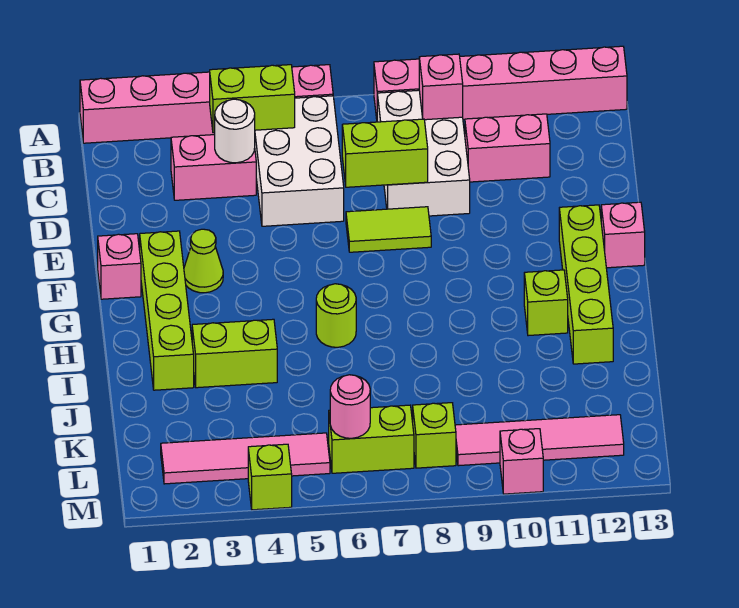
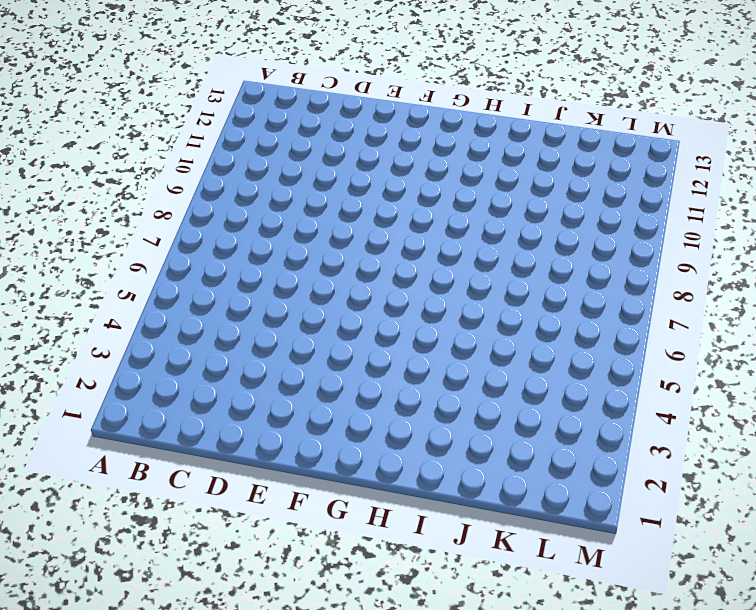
none -> pink brick A1:A6 level 1
none -> pink brick A8:A13 level 1
none -> white brick B5:D6 level 1

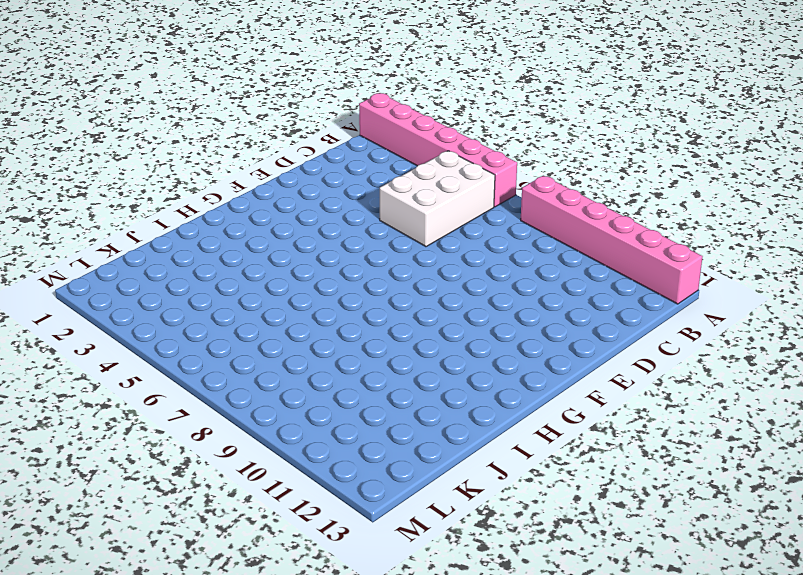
none -> white brick B8:D9 level 1
none -> pink brick C3:C4 level 1
none -> pink brick C10:C11 level 1

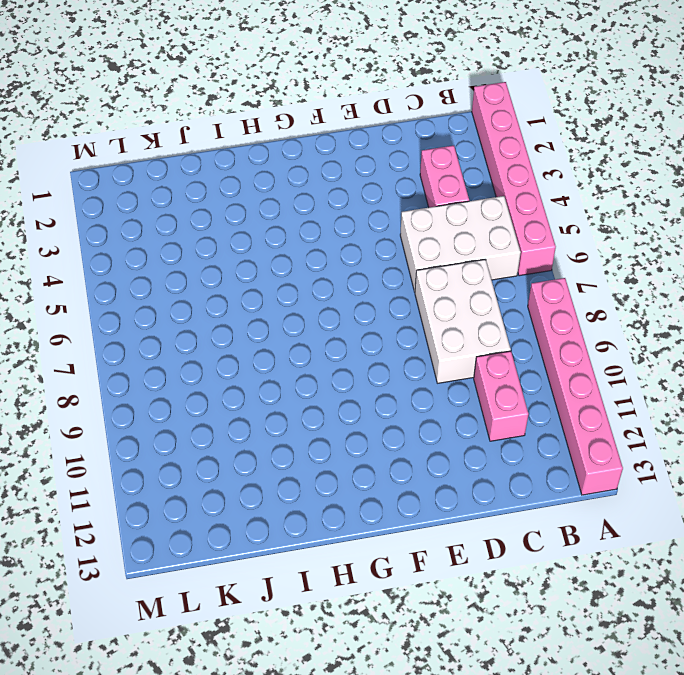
white brick C7:D9 level 1 -> white brick B8:D9 level 1
none -> lime tile E7:E8 level 1
none -> pink brick F1 level 1
none -> lime brick F2:I2 level 1

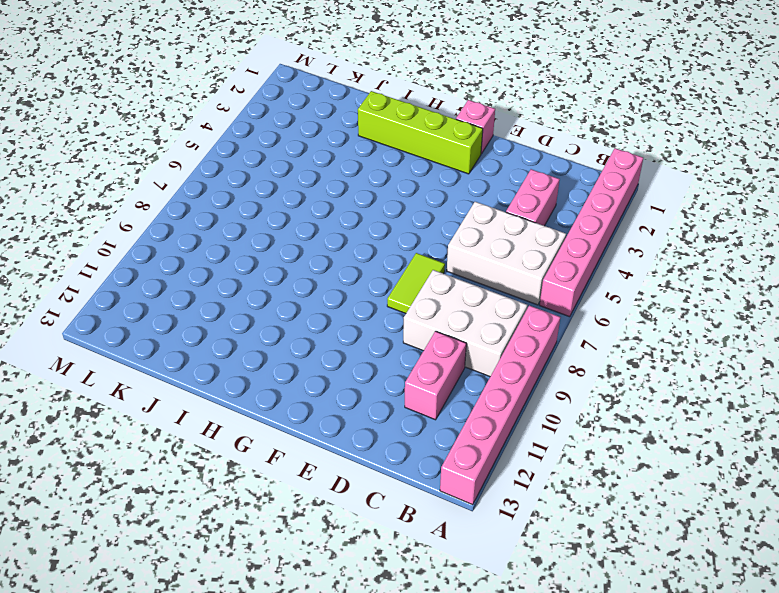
none -> lime cone F3 level 1
none -> lime brick F12:I12 level 1
none -> pink brick F13 level 1

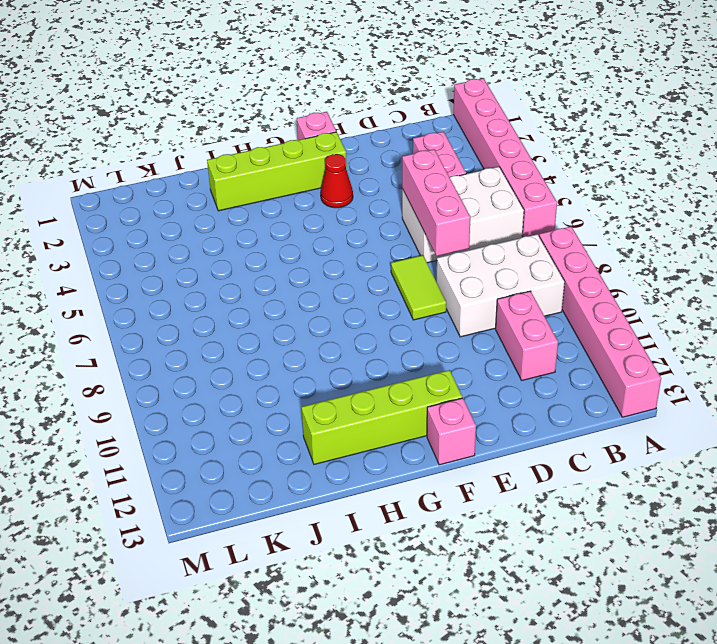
pink brick D5:D7 level 2 -> lime brick D7:D8 level 2
red cone F3 level 1 -> lime cone F3 level 1
none -> lime round brick H6 level 1
none -> lime brick H11 level 1
none -> lime brick I3:I4 level 1

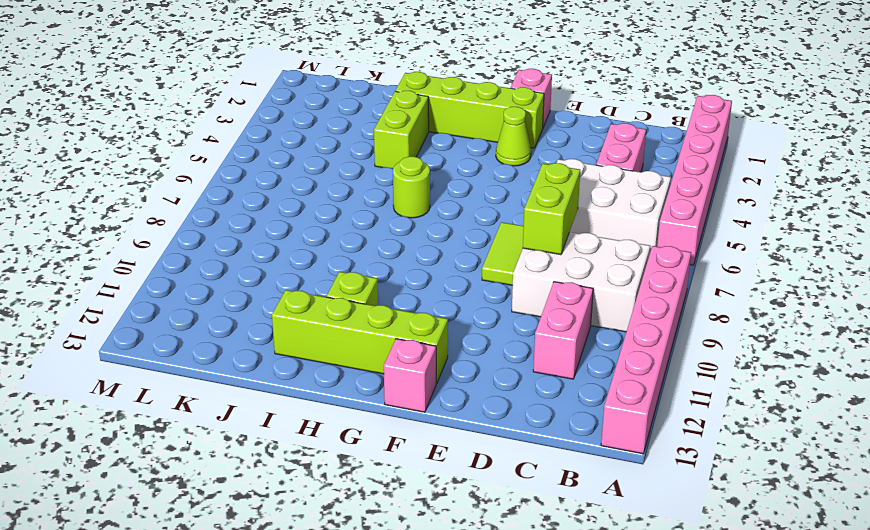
none -> pink tile L2:L5 level 1
none -> lime brick L6:L7 level 1
none -> lime brick L8 level 1

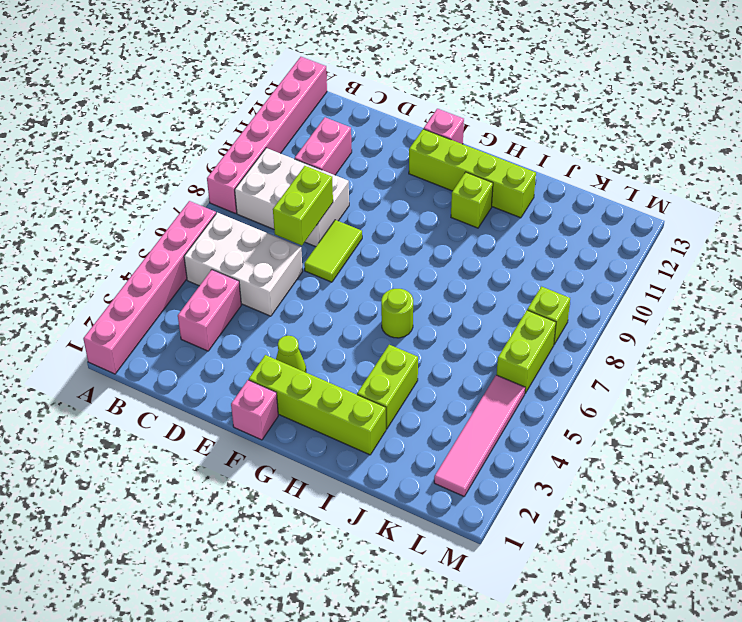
none -> pink tile L9:L12 level 1
none -> lime brick M4 level 1
none -> pink brick M10 level 1

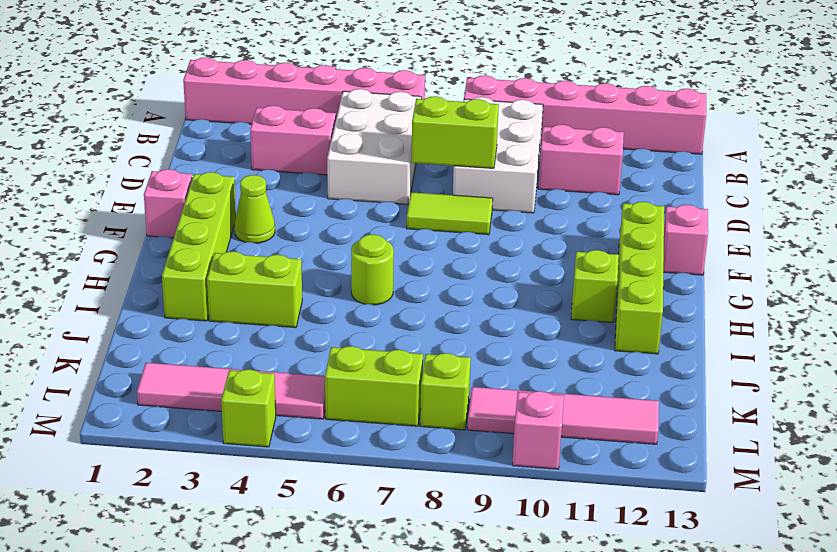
none -> lime brick B4:B5 level 2
none -> pink brick B9 level 2
none -> white round brick C4 level 2

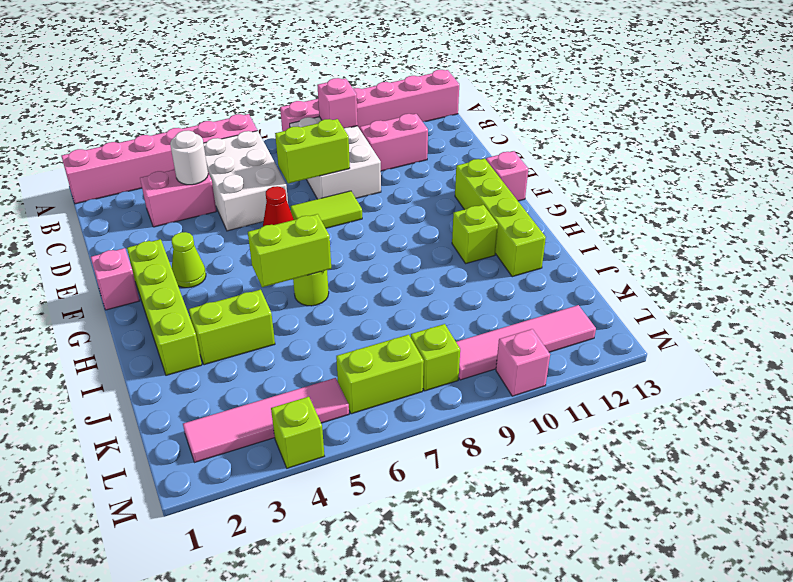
red cone E6 level 1 -> none
lime brick H5:H6 level 2 -> lime brick B4:B5 level 2
none -> pink round brick L6 level 2

